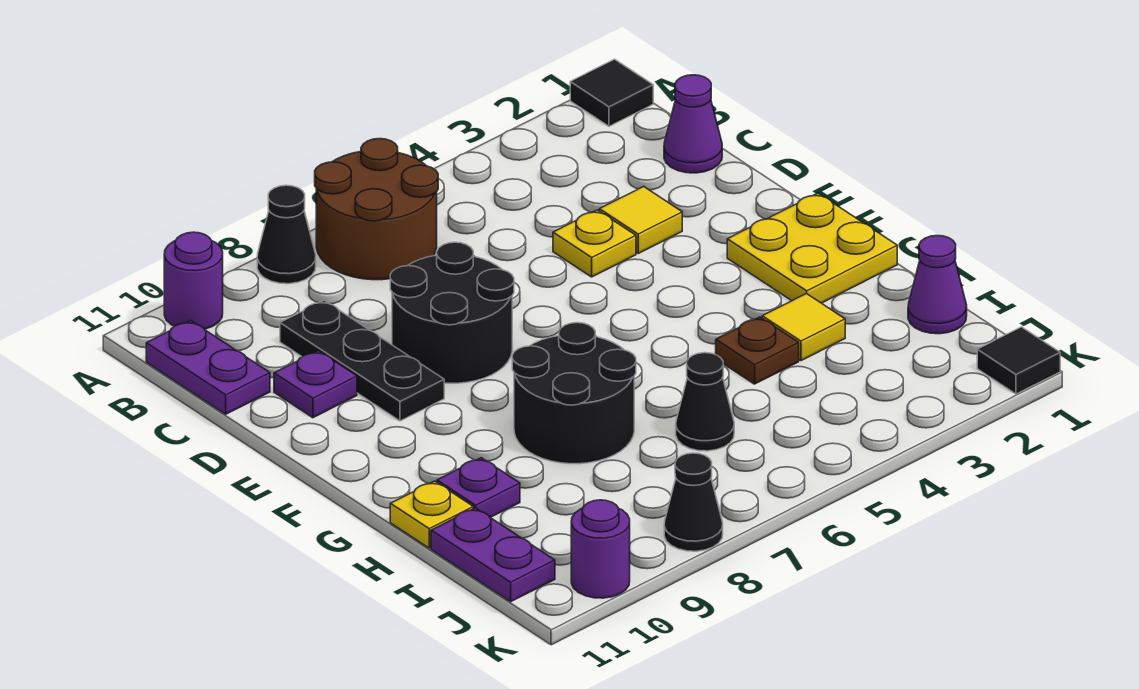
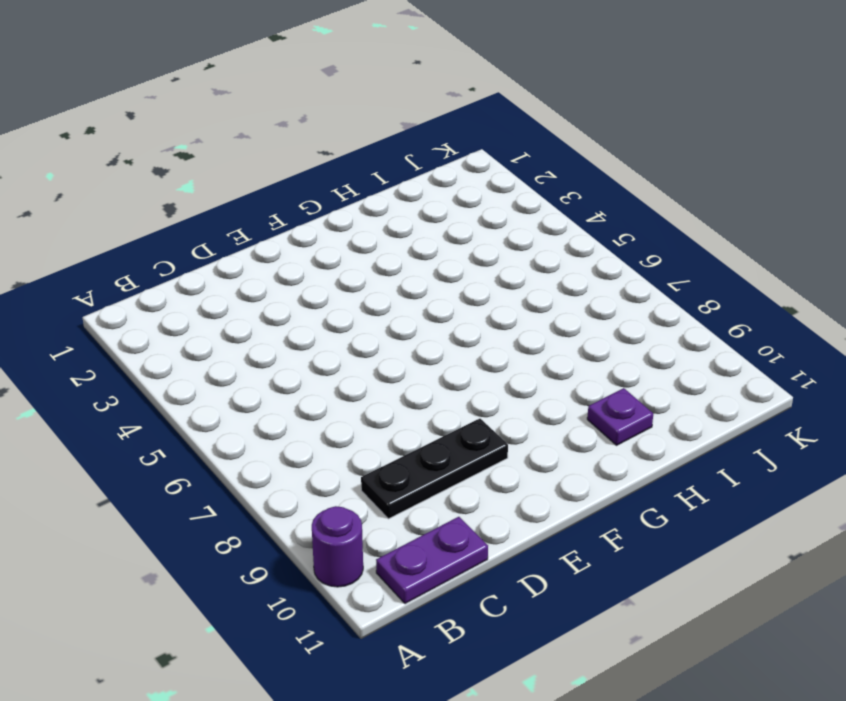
none -> black tile A1 level 1
none -> brown round brick A6:B7 level 1
none -> black cone A8 level 1

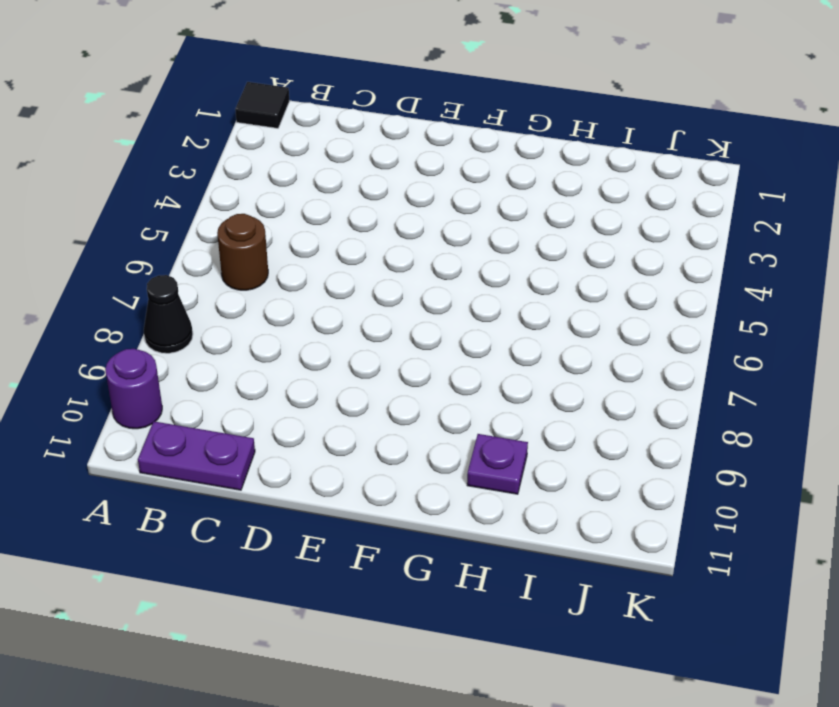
brown round brick B6 level 1 -> brown round brick A6:B7 level 1
none -> purple cone C1 level 1
none -> black plate C9:E9 level 1
none -> yellow tile D3 level 1

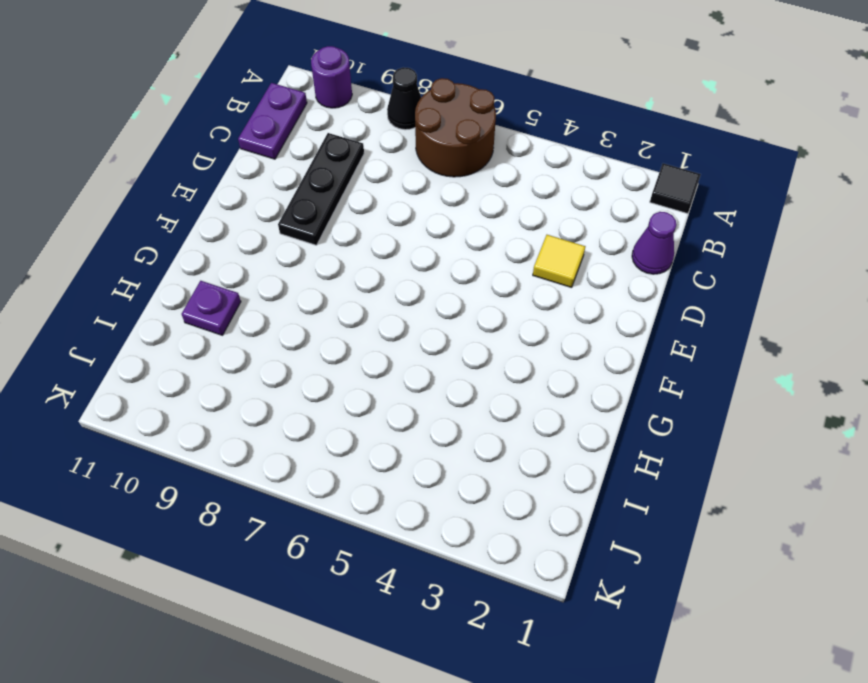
none -> yellow plate D4 level 1
none -> black round brick D7:E8 level 1
none -> purple plate D10 level 1

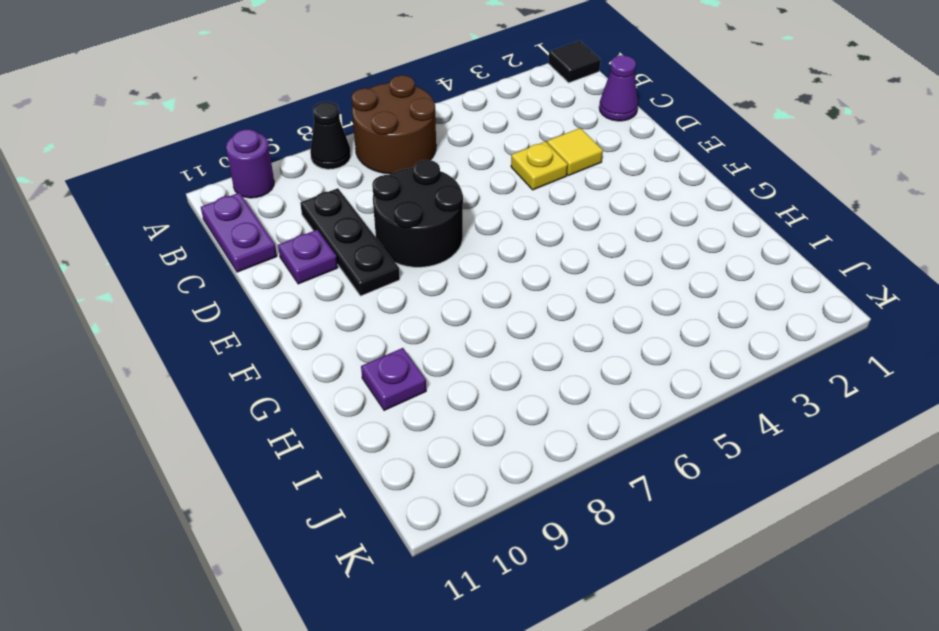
none -> yellow plate F1:G2 level 1
none -> black round brick G7:H8 level 1
none -> yellow tile H3 level 1

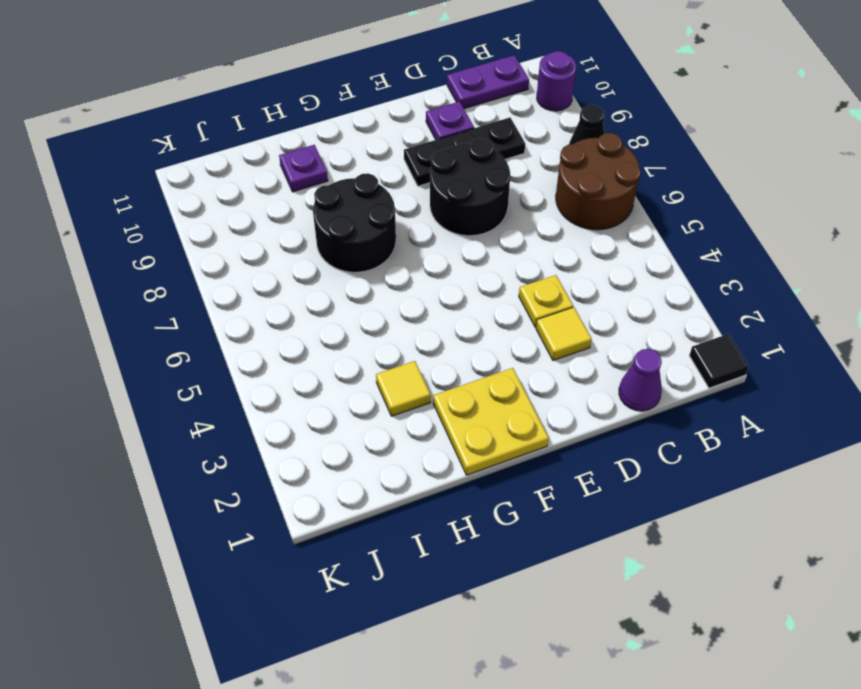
none -> brown plate H4 level 1
none -> yellow plate H11 level 1
none -> purple cone I1 level 1

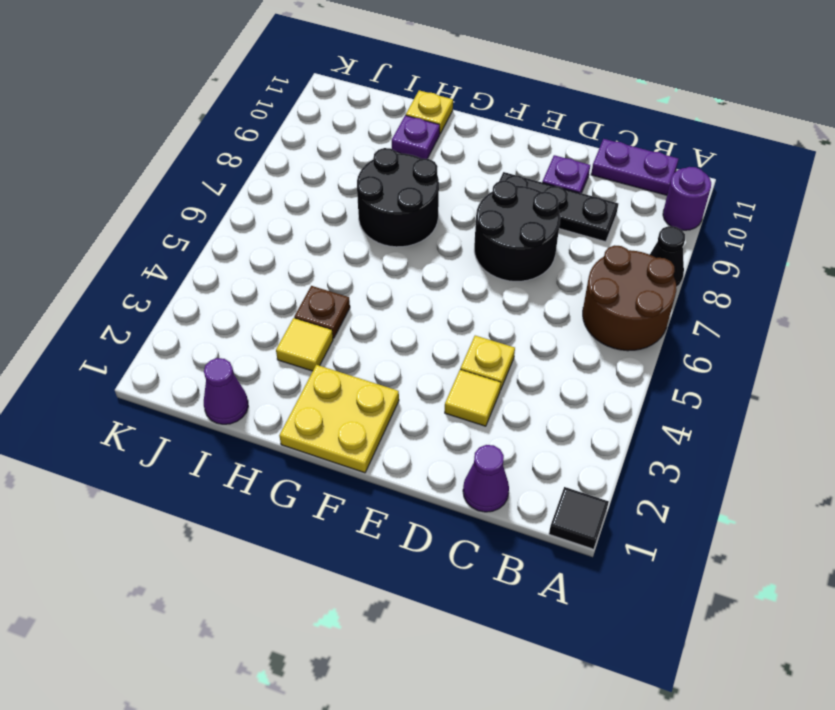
none -> black cone I6 level 1
none -> purple plate I11:J11 level 1
none -> black tile K1 level 1

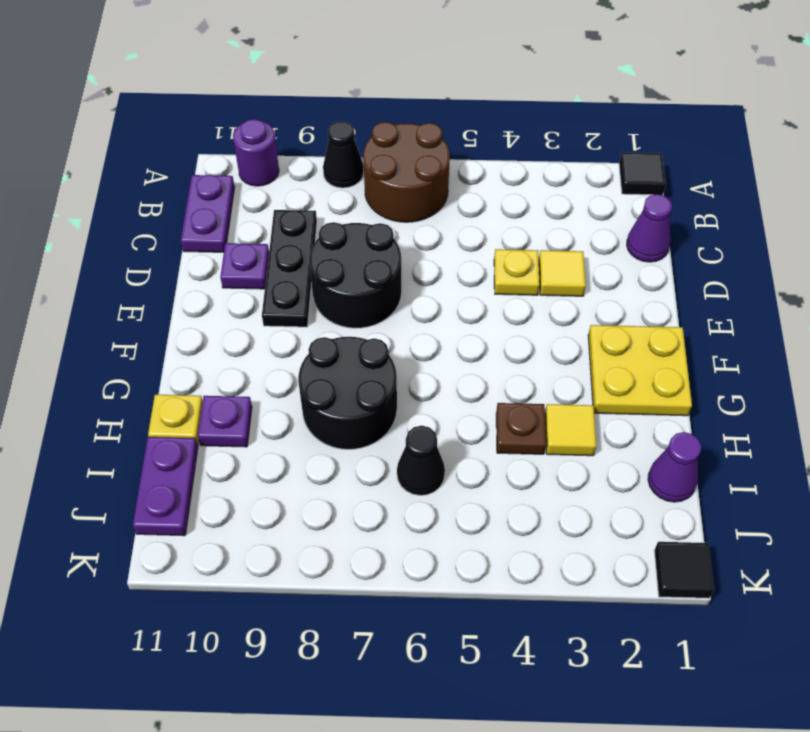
none -> black cone K8 level 1
none -> purple round brick K10 level 1

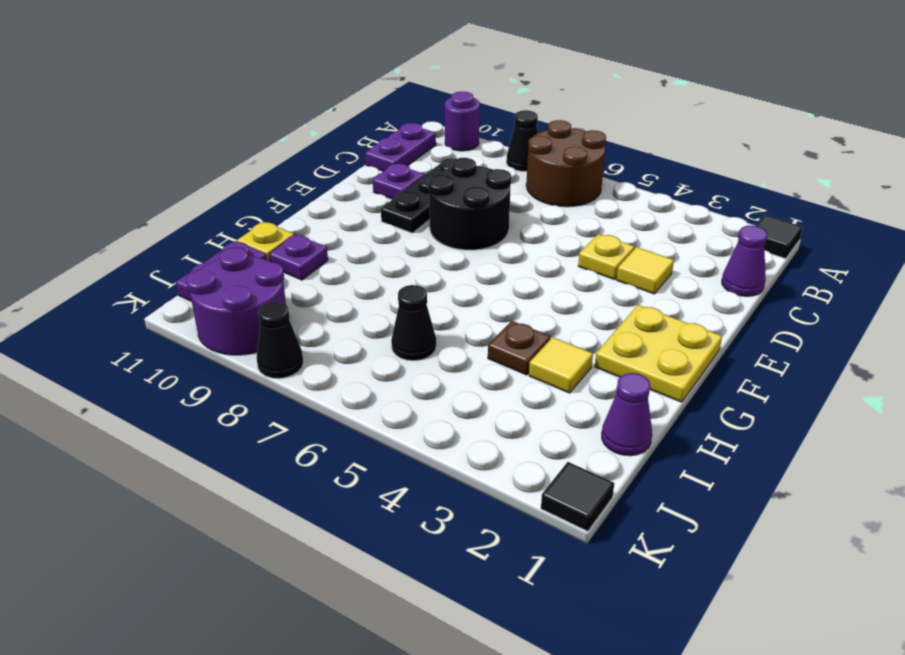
purple round brick J9:K10 level 1 -> purple round brick K10 level 1
none -> black round brick G7:H8 level 1

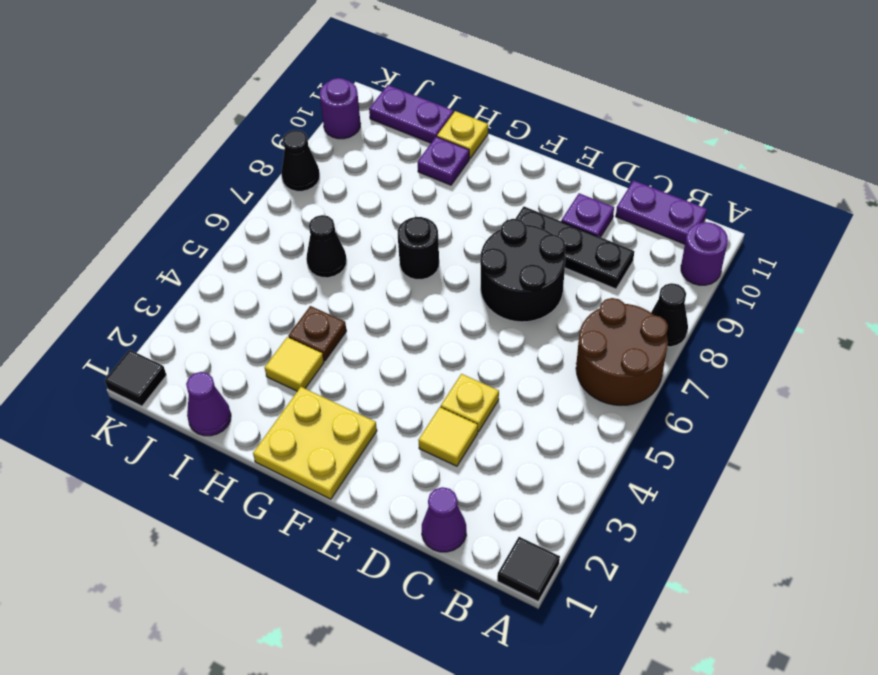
black round brick G7 level 1 -> black round brick G7:H8 level 1

